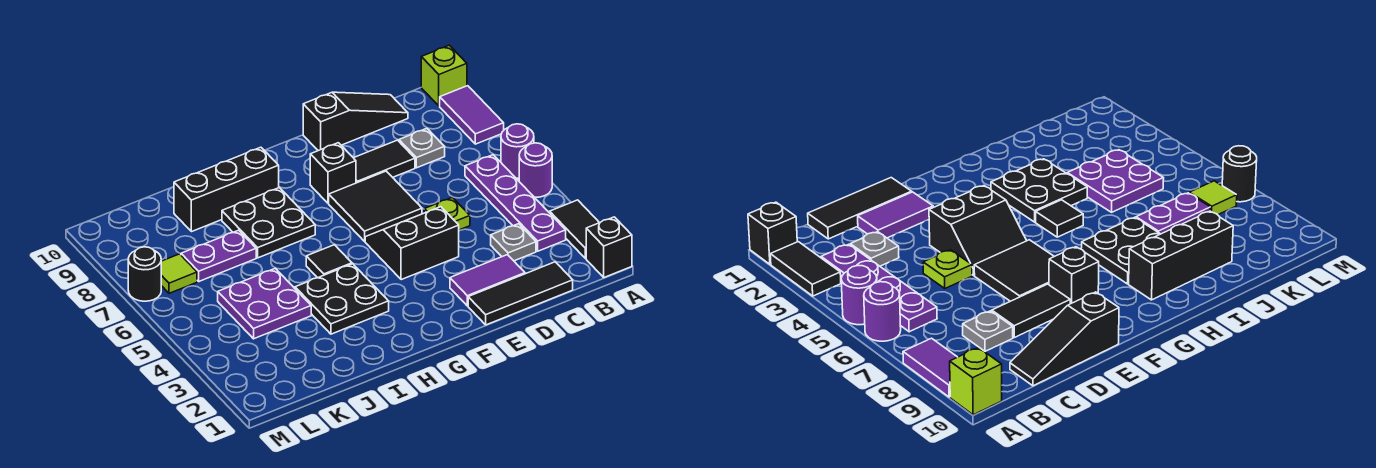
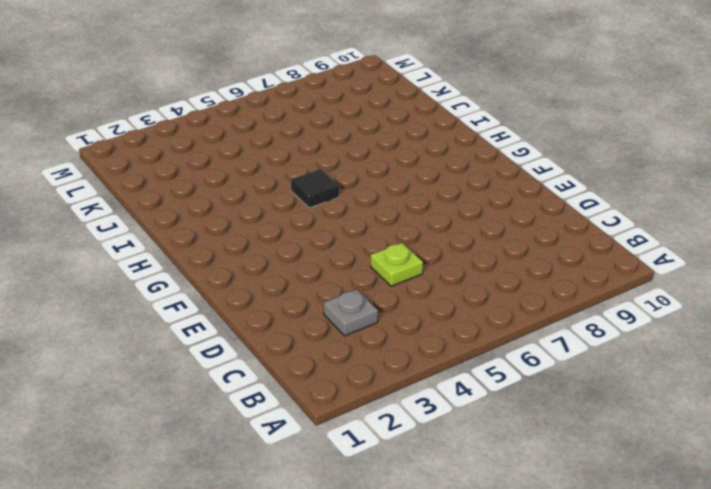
none -> black brick A1 level 1
none -> black tile A2:A3 level 1
none -> purple round brick A5 level 1

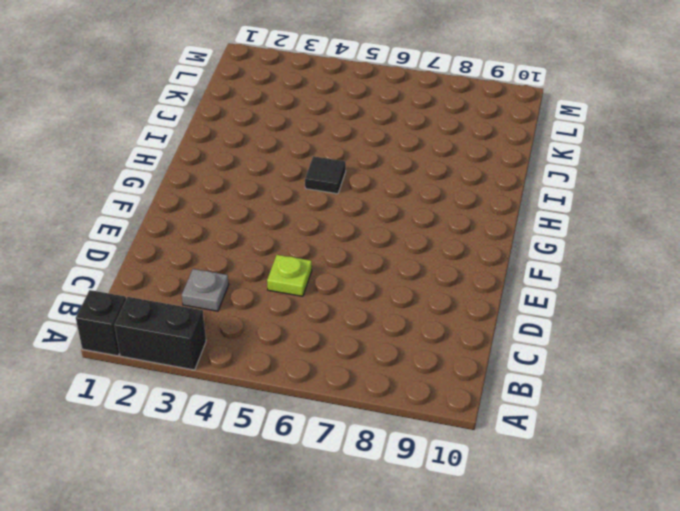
black brick A2:A3 level 1 -> black tile A2:A3 level 1
none -> purple round brick A5 level 1
none -> purple round brick A6 level 1
none -> purple tile A8:A9 level 1

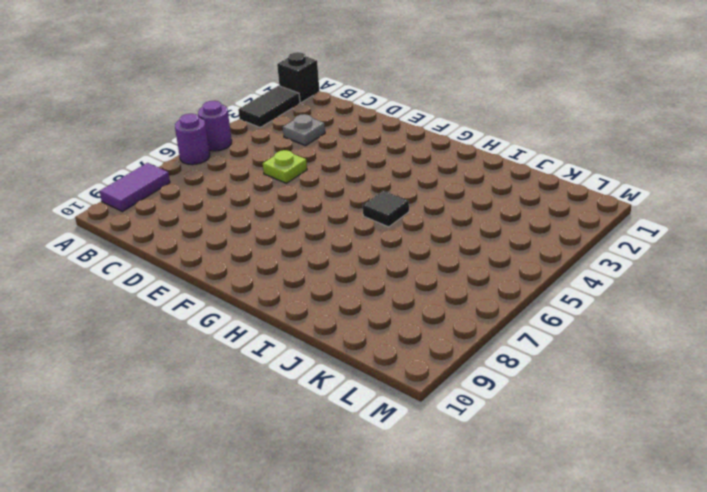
none -> lime brick A10 level 1
none -> purple plate B3:B6 level 1
none -> black tile C1:E1 level 1

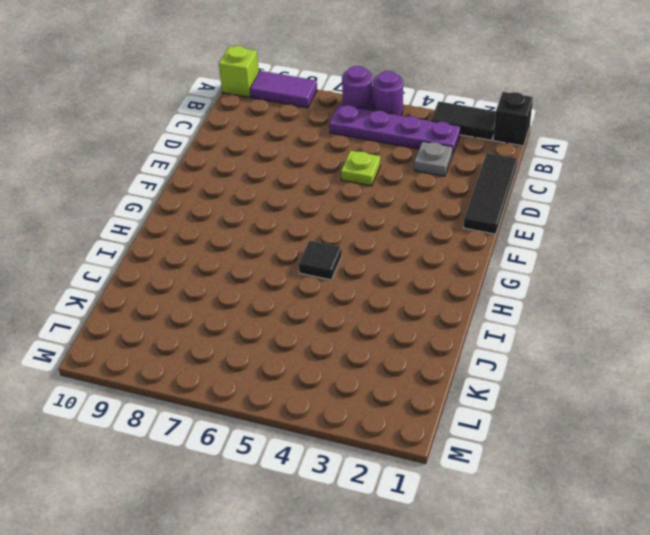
none -> grey plate C8 level 1
none -> black slope C10:E10 level 1 top E
none -> purple tile D2:E2 level 1

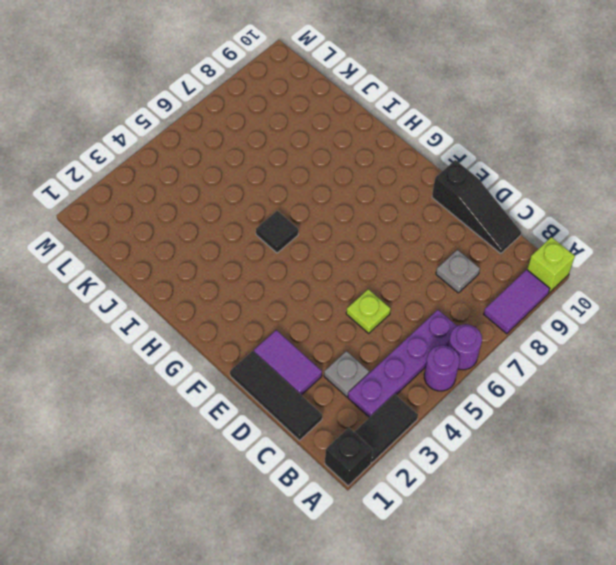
none -> black tile D8:E8 level 1
none -> black slope E4:F5 level 1 top 4
none -> black tile E6:F7 level 1

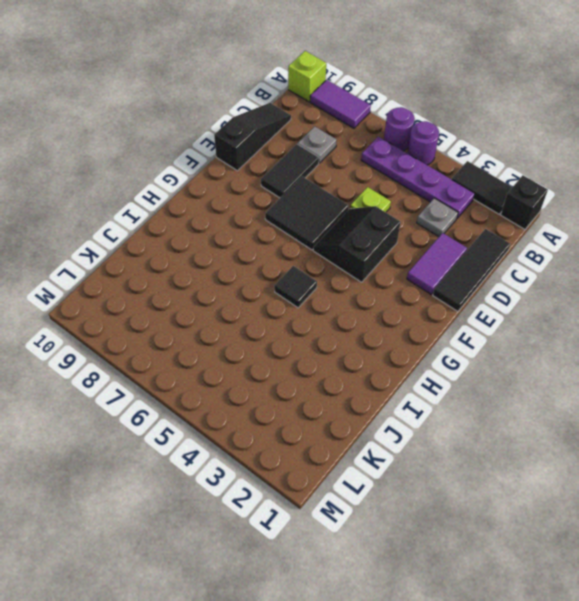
none -> black brick F8 level 1
none -> black plate H3:I4 level 1
none -> black plate H7:I8 level 1

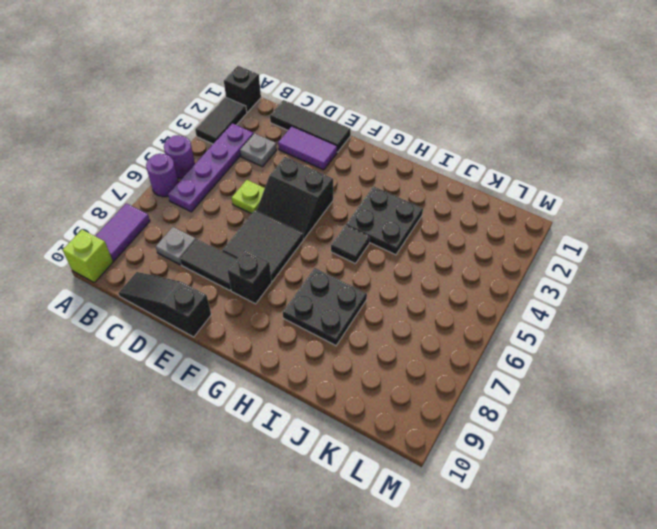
none -> black brick H9:J9 level 1
none -> purple plate J4:K5 level 1
none -> purple plate J7:K7 level 1

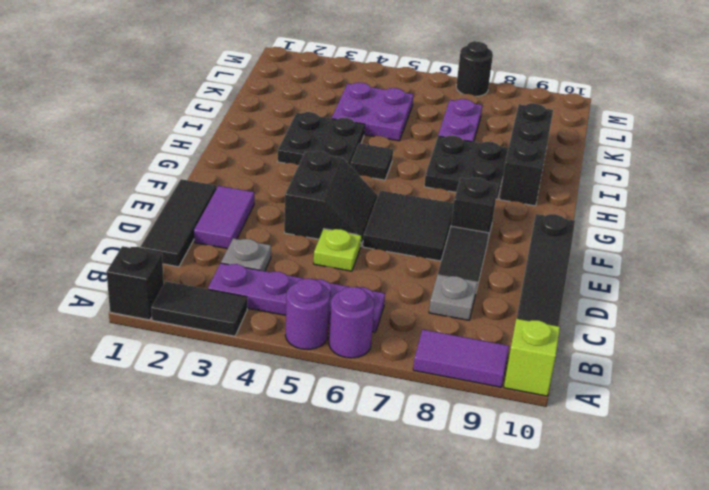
none -> lime tile L7 level 1

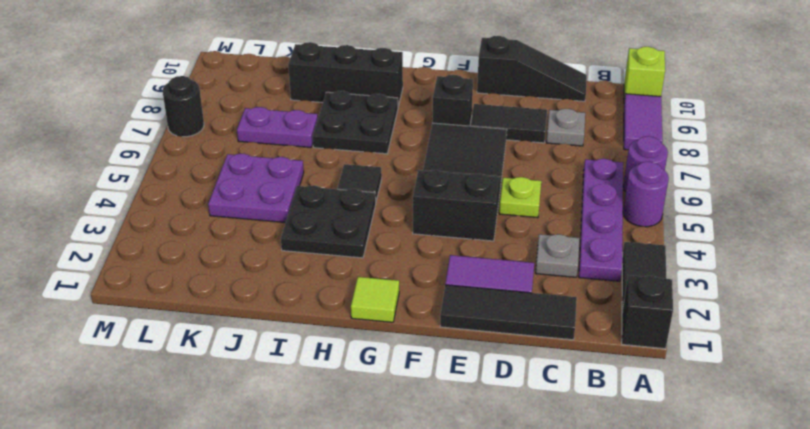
lime tile G1 level 1 -> lime tile L7 level 1

